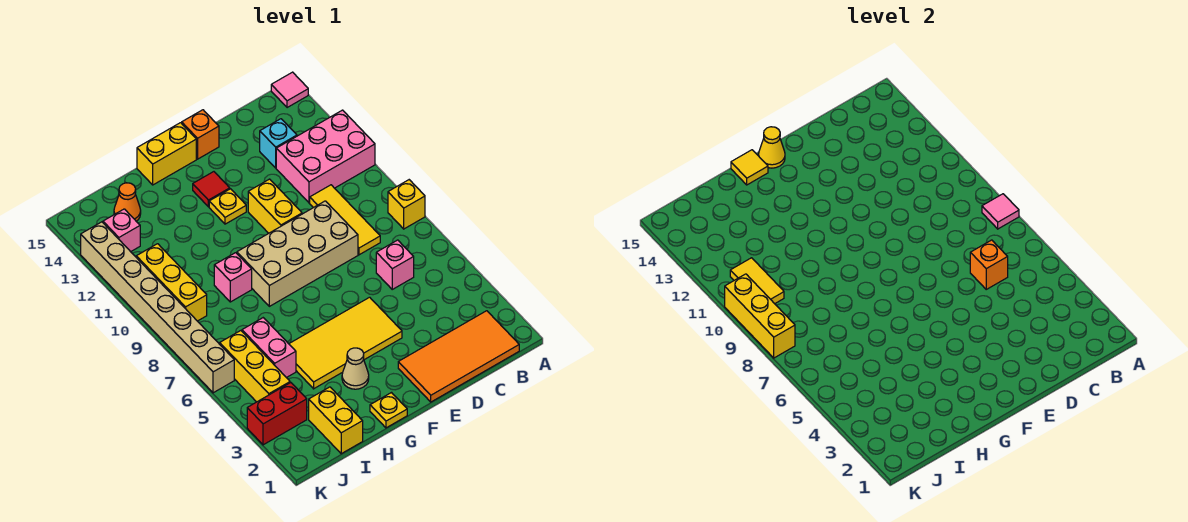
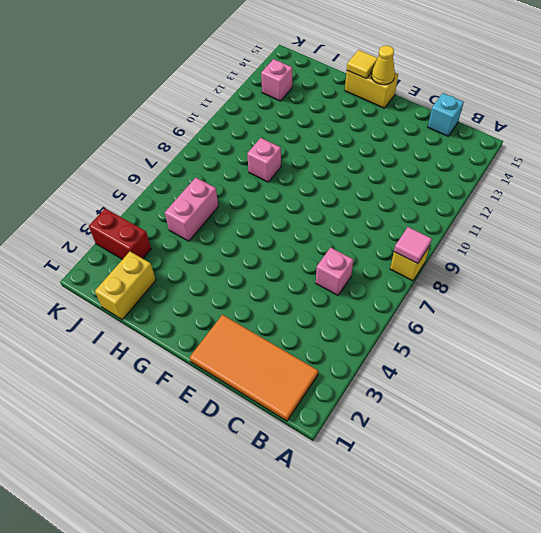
cyan brick C15 level 1 -> cyan brick C13 level 1
none -> pink brick A11:C12 level 1
none -> pink tile A15 level 1
none -> yellow tile C8:C10 level 1
none -> tan brick D8:G9 level 1

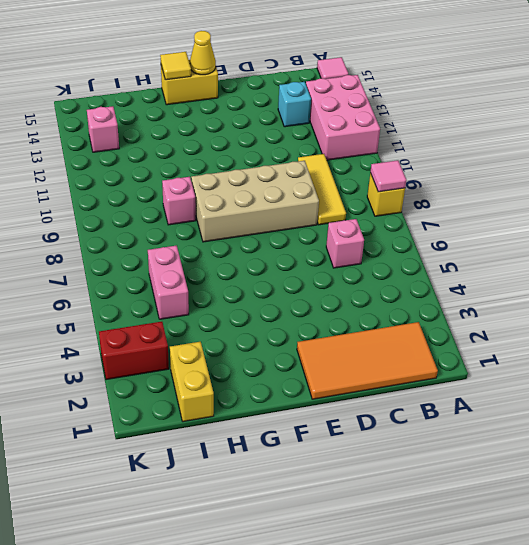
pink brick A11:B13 level 1 -> pink brick A11:C12 level 1
none -> yellow tile E4:H5 level 1
none -> yellow brick E10:E11 level 1
none -> orange brick E15 level 1
none -> yellow plate F12 level 1

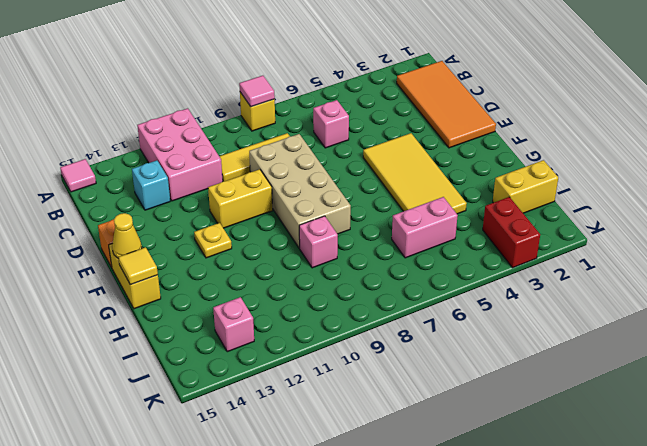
none -> red tile F13 level 1
none -> yellow plate G1 level 1
none -> tan cone G3 level 1
none -> orange cone I14 level 1

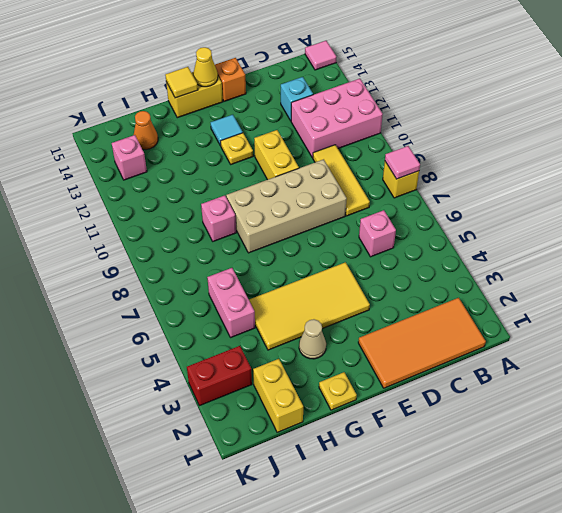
cyan tile F13 level 1 -> red tile F13 level 1
none -> yellow brick J4:J6 level 1
none -> yellow brick J9:J11 level 1
none -> tan brick K6:K13 level 1
none -> orange brick C6 level 2

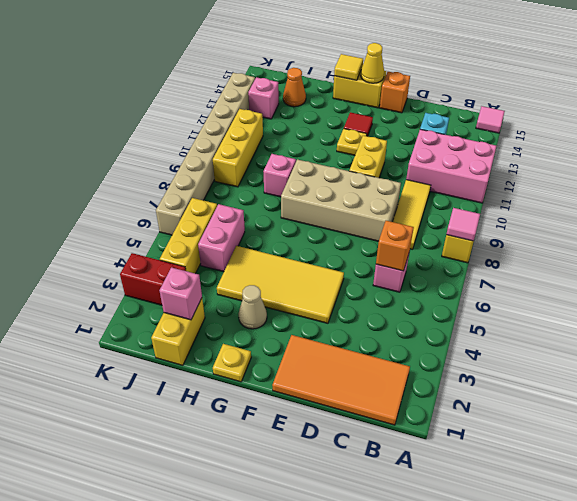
pink brick I2 level 2 -> none
none -> yellow tile J10:J11 level 2
none -> yellow brick K8:K10 level 2

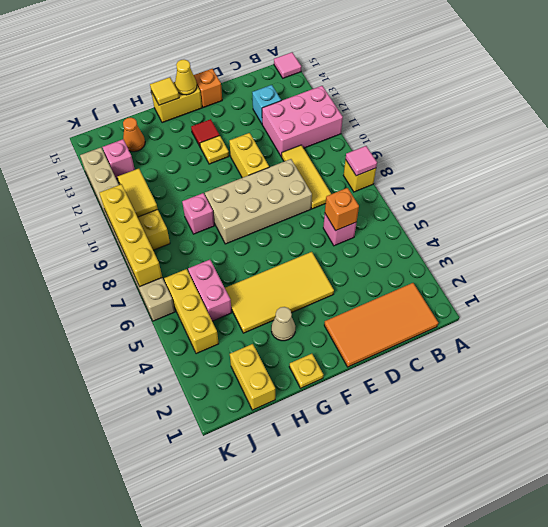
yellow brick K7:K10 level 2 -> yellow brick K8:K10 level 2
none -> red brick J3:K3 level 1

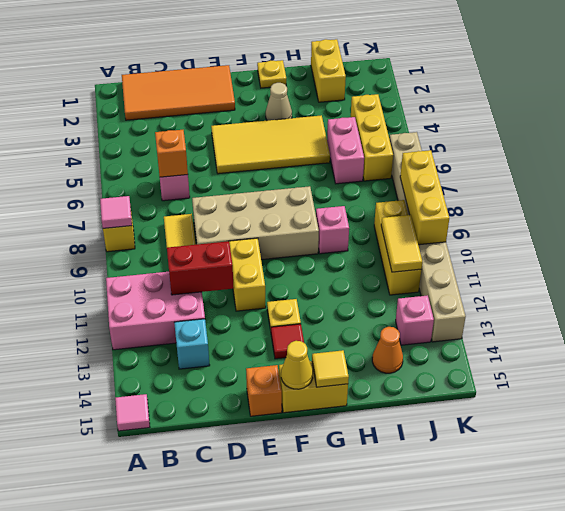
red brick C11:D11 level 2 -> red brick J3:K3 level 1

